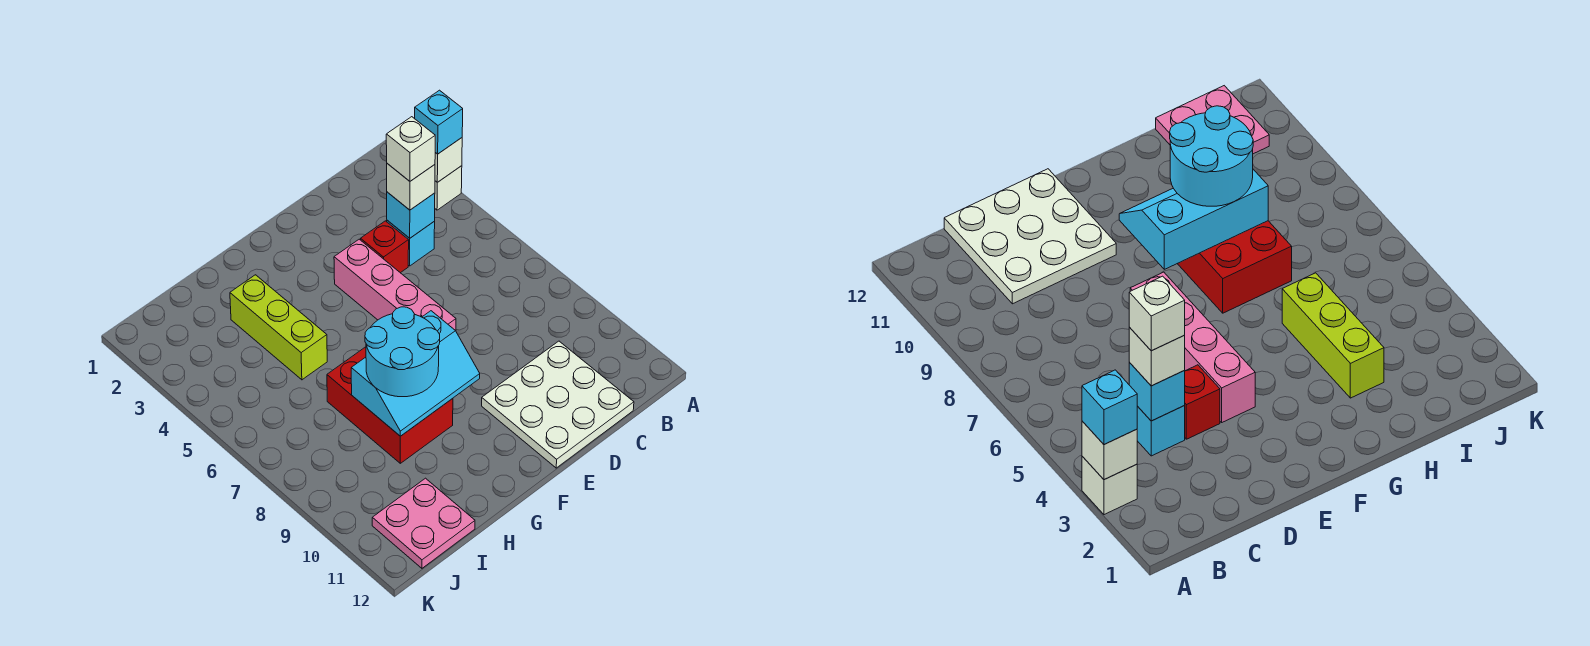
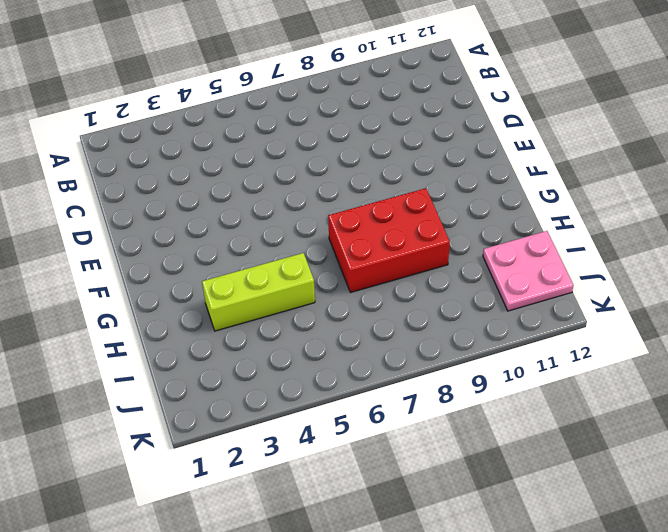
none -> white brick A3 level 1
none -> cyan brick C4 level 1
none -> white plate C10:E12 level 1

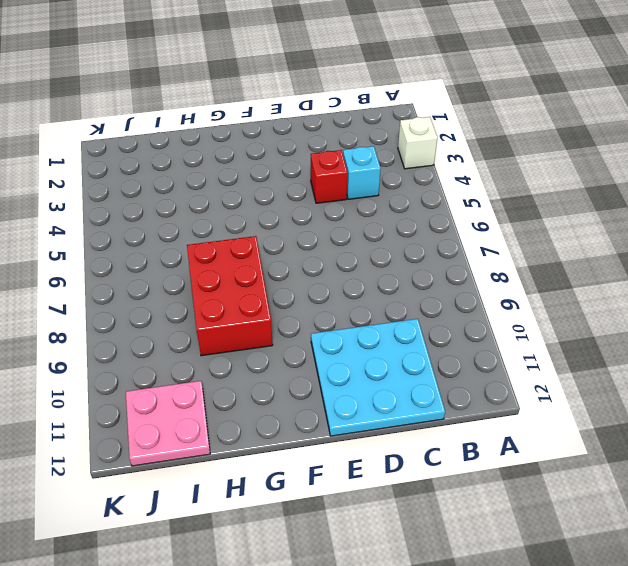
cyan plate C10:E12 level 1 -> white plate C10:E12 level 1
none -> pink brick E4:E7 level 1
none -> lime brick H3:H5 level 1
none -> white brick A3 level 2

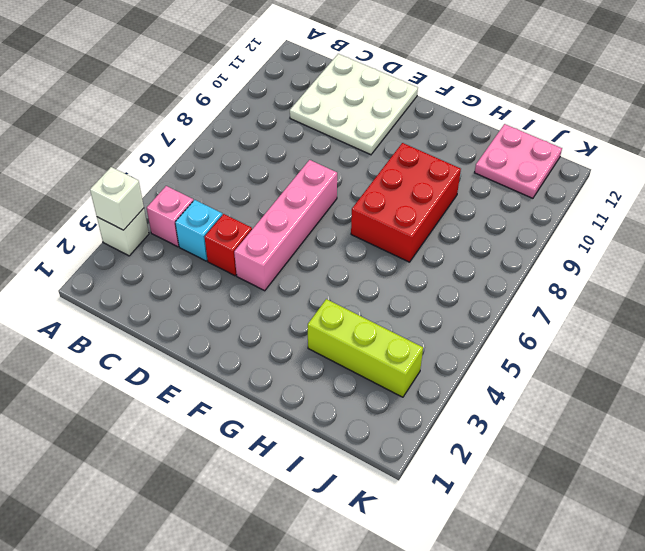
pink brick B4 level 1 -> none
lime brick H3:J3 level 1 -> lime brick H3:H5 level 1
none -> cyan brick C4 level 2
none -> cyan slope F8:H9 level 2 top 8
none -> cyan brick A3 level 3

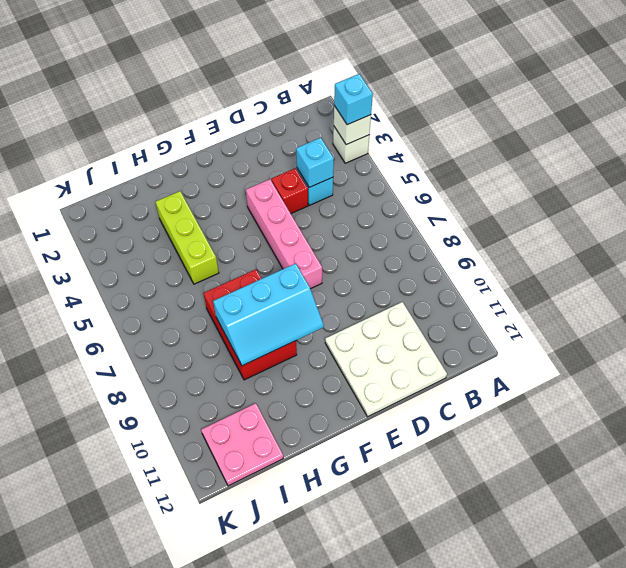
none -> white brick C4 level 3
none -> cyan round brick G8:H9 level 3
none -> white brick C4 level 4

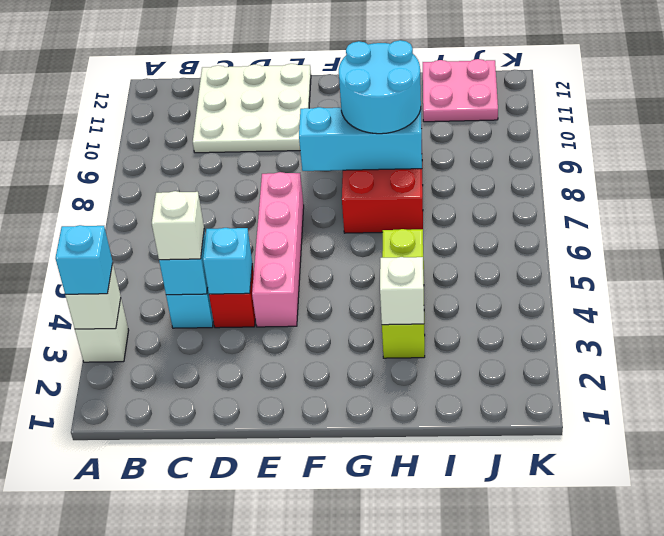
cyan brick D4 level 2 -> none
white brick H3 level 2 -> white brick C4 level 4

